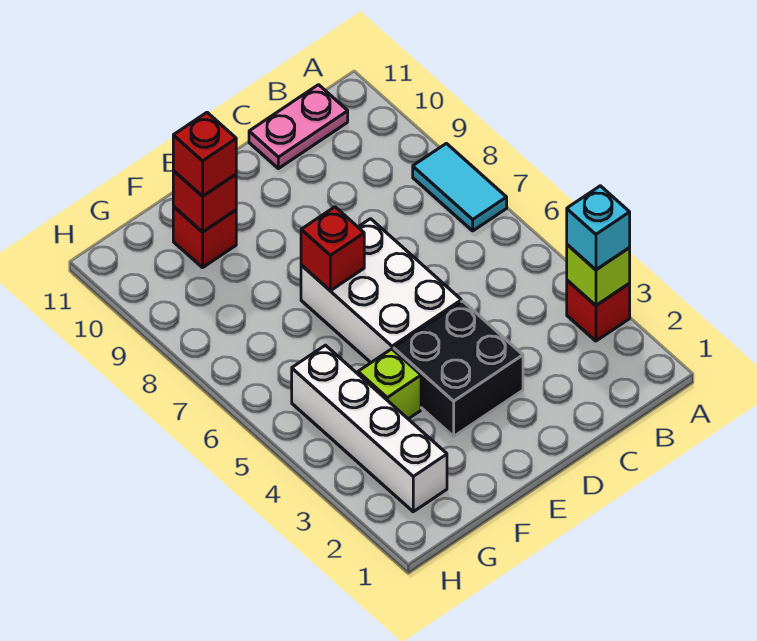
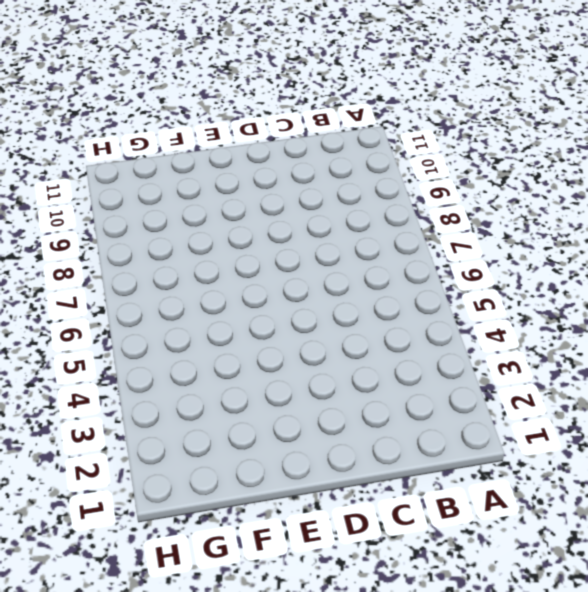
none -> red brick A3 level 1
none -> cyan tile A7:A8 level 1
none -> pink plate B11:C11 level 1

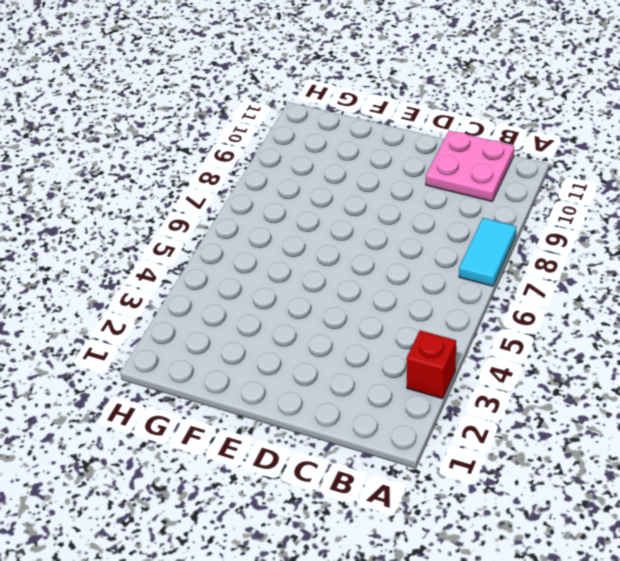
pink plate B10:C11 level 1 -> pink plate B11:C11 level 1
none -> black brick D3:E4 level 1
none -> white brick D5:E7 level 1
none -> lime brick F4 level 1

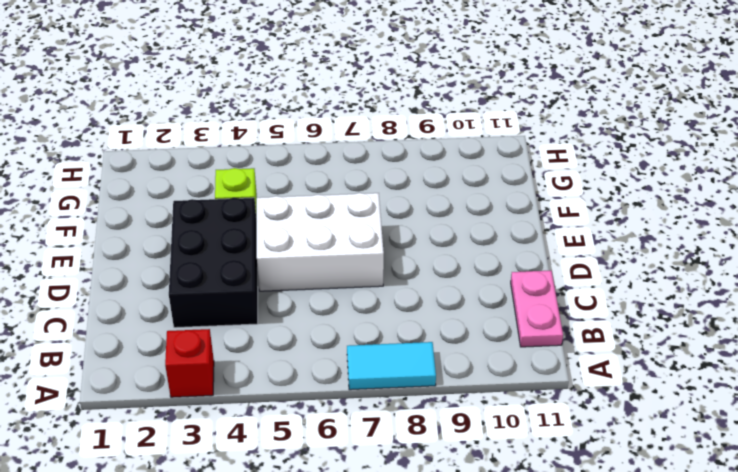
black brick C3:E4 level 1 -> black brick D3:E4 level 1
none -> red brick F10 level 1
none -> white brick G2:G5 level 1
none -> lime brick A3 level 2

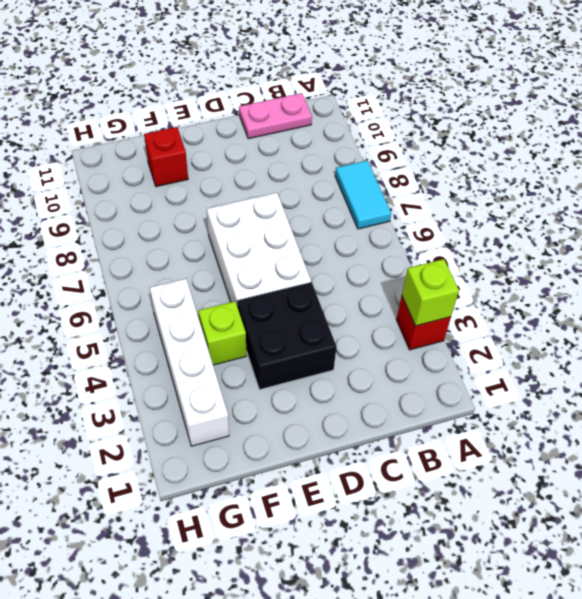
none -> red brick E7 level 2
none -> red brick F10 level 2
none -> cyan brick A3 level 3

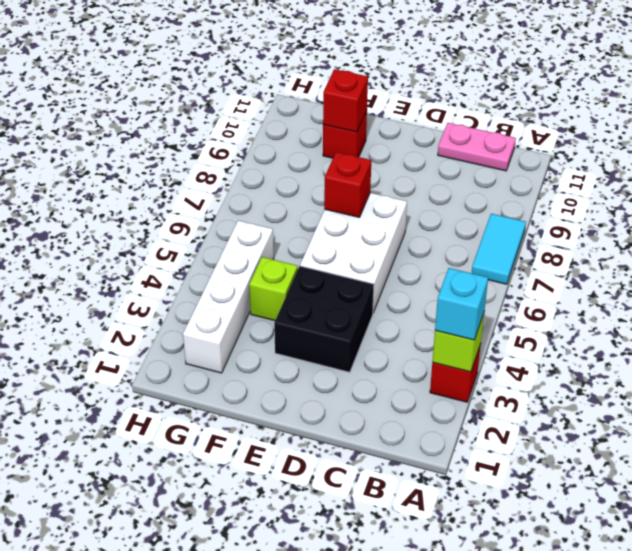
none -> red brick F10 level 3

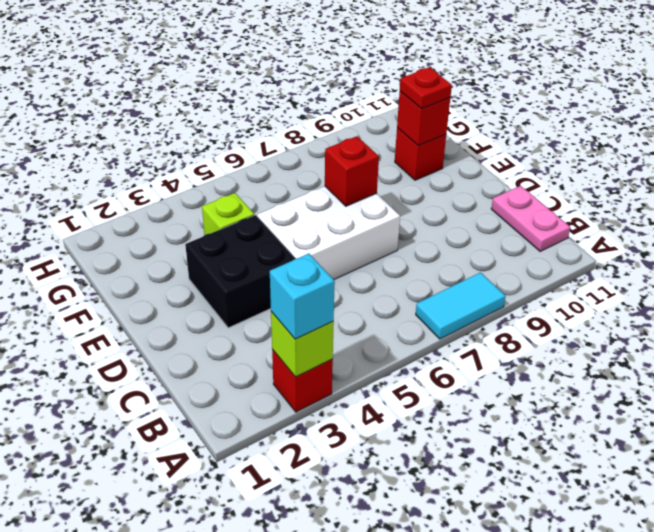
red plate F10 level 3 -> red brick F10 level 3
none -> white brick G2:G5 level 1

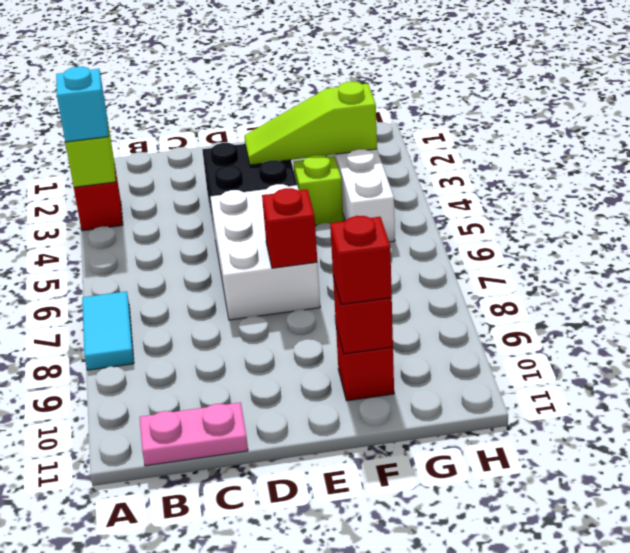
lime slope E3:G3 level 2 top G -> none

